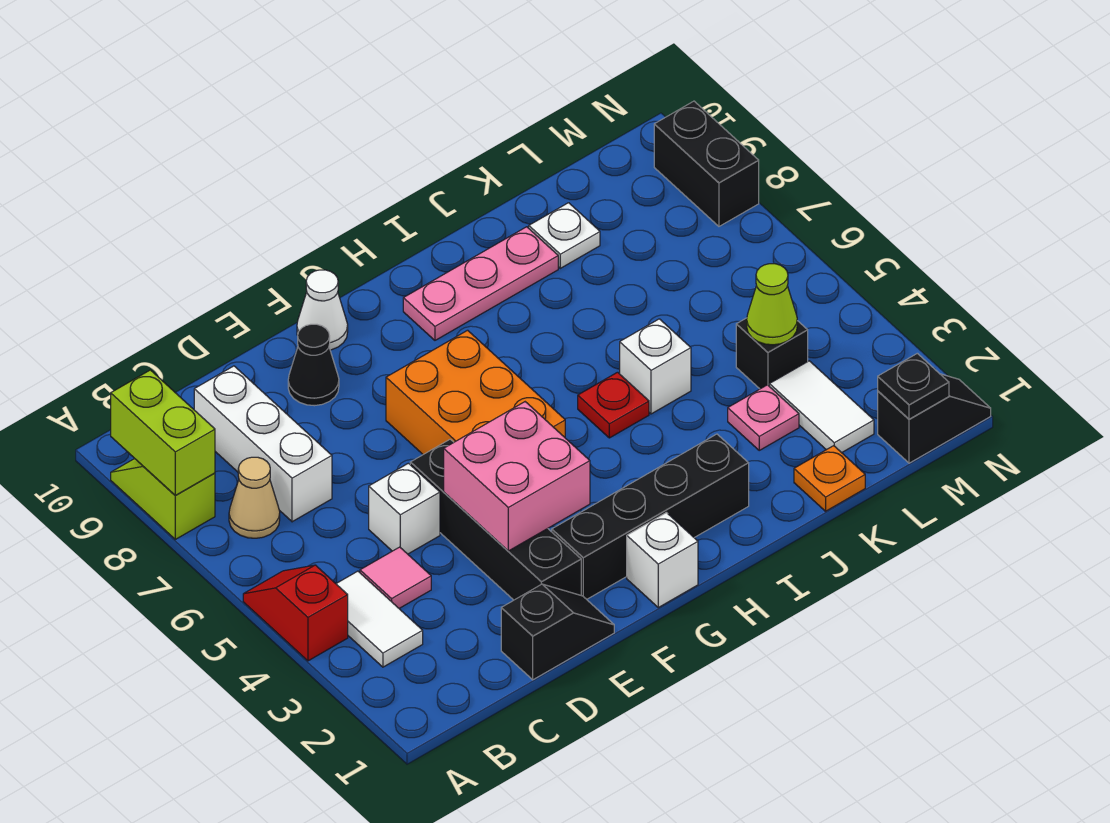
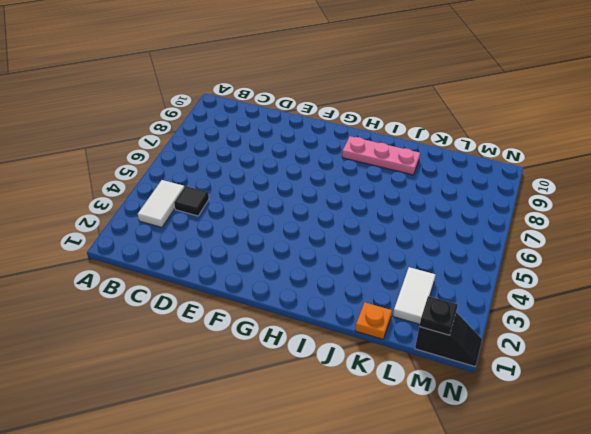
black tile C4 level 1 -> pink tile C4 level 1
none -> red slope A4:A5 level 1 top 4
none -> lime slope A8:A9 level 1 top 8
none -> tan cone B7 level 1

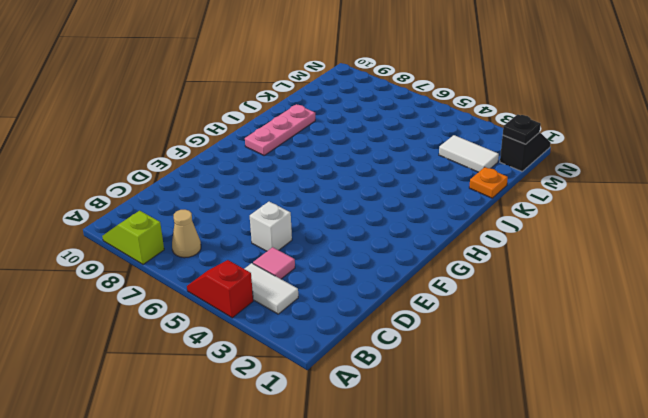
none -> white brick C7:C9 level 1
none -> black slope D1:E1 level 1 top D
none -> black brick E2:E5 level 1

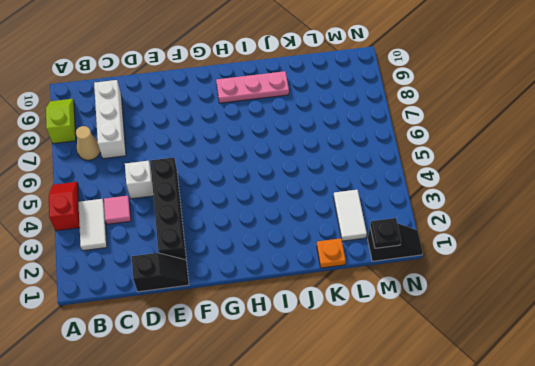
none -> black cone E9 level 1
none -> black brick F2:I2 level 1
none -> orange brick F5:G7 level 1

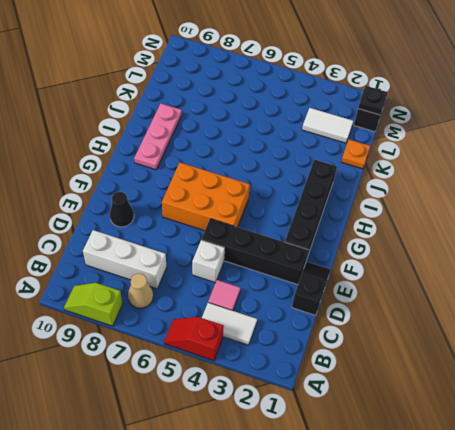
none -> white cone F10 level 1
none -> white brick G1 level 1
none -> red plate I5 level 1

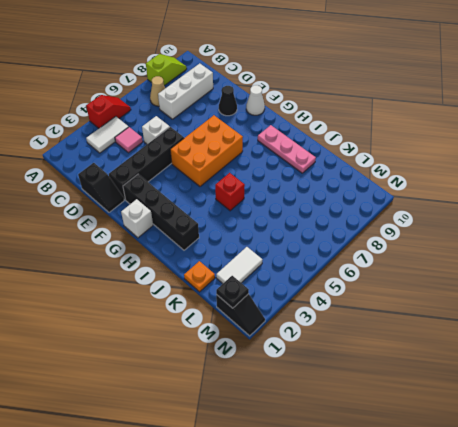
red brick I5 level 1 -> red plate I5 level 1
none -> white brick J5 level 1
none -> pink plate K3 level 1
none -> white plate K9 level 1

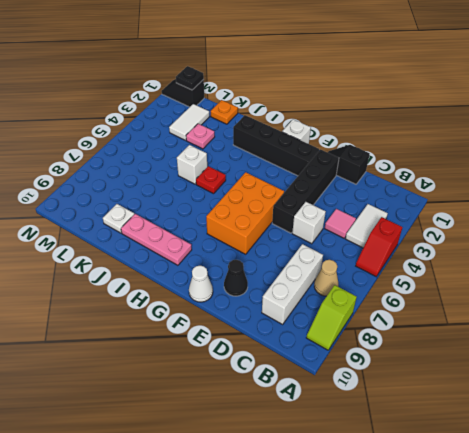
none -> black brick L4 level 1
none -> black brick N8:N9 level 1
none -> lime brick A8:A9 level 2

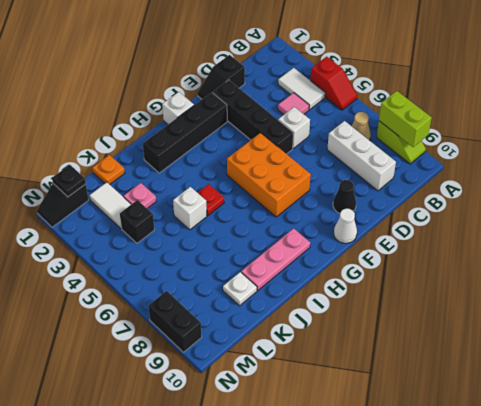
none -> pink brick E3:F4 level 2
none -> lime cone L4 level 2

